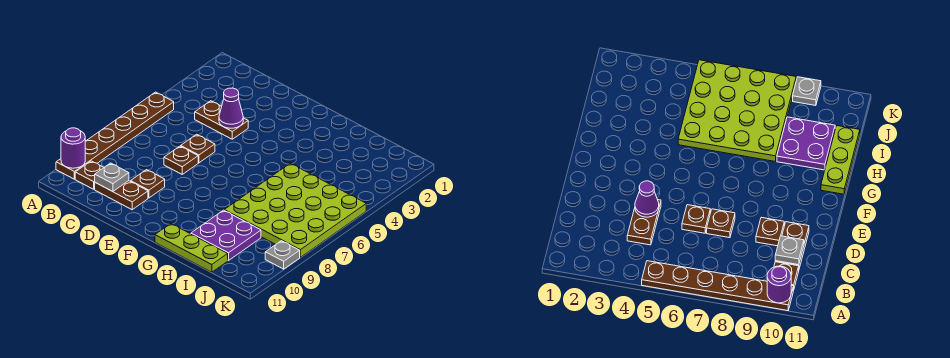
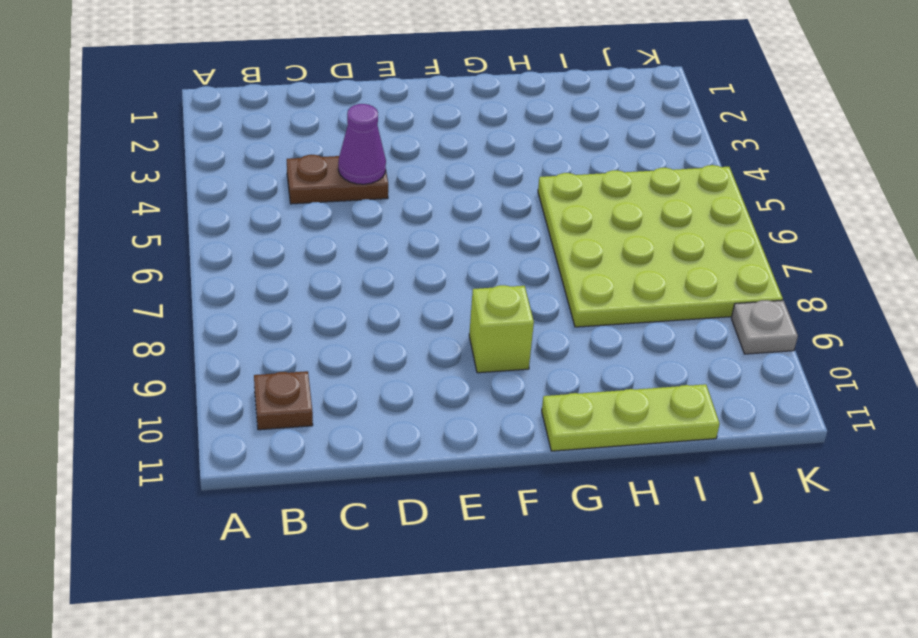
lime brick F9 level 1 -> none
none -> brown plate A5:A10 level 1
none -> brown plate C10:D10 level 1
none -> brown plate D6 level 1

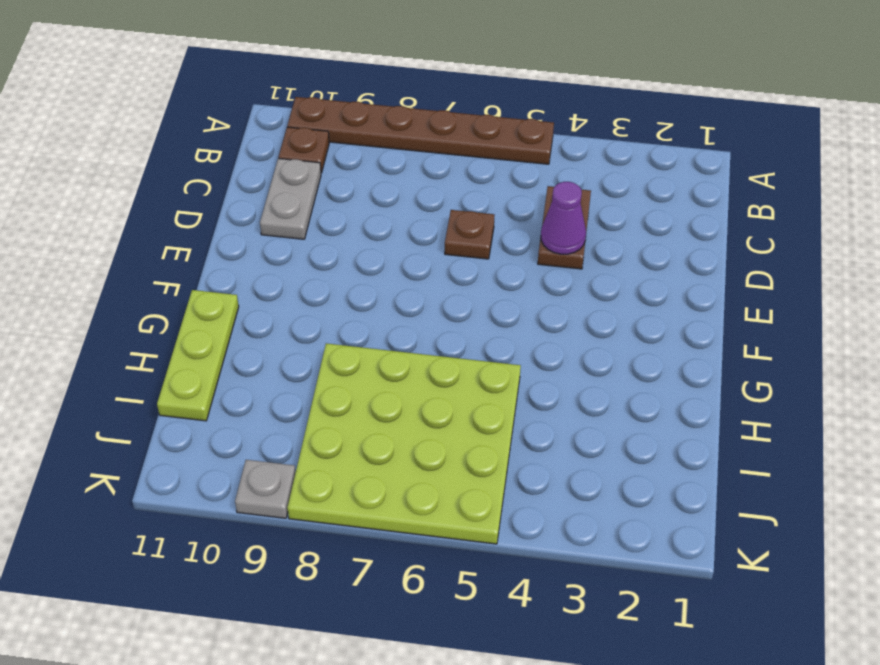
grey plate C10:D10 level 1 -> brown plate C10:D10 level 1
none -> brown plate D7 level 1
none -> brown plate D9 level 1
none -> purple plate H9:I10 level 1

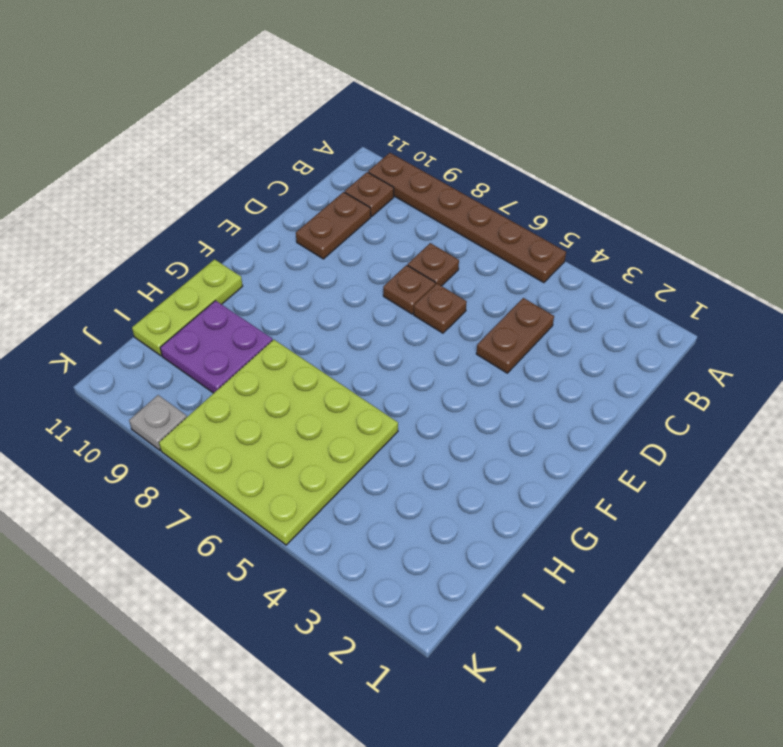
brown plate C7 level 1 -> brown plate D9 level 1
none -> purple round brick A10 level 2
none -> grey plate C10 level 2
none -> purple cone D4 level 2

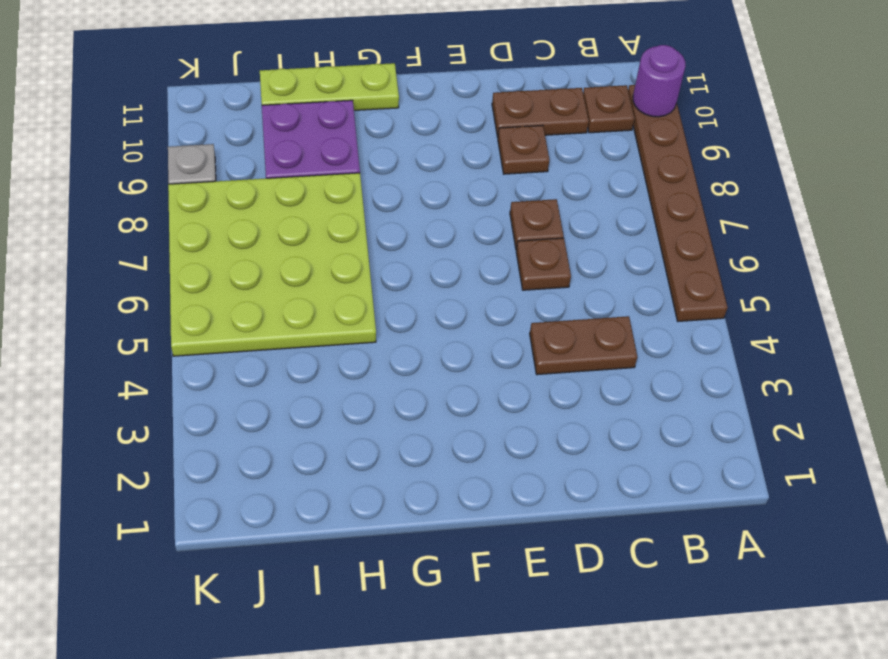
none -> grey plate C10 level 2
none -> purple cone D4 level 2

